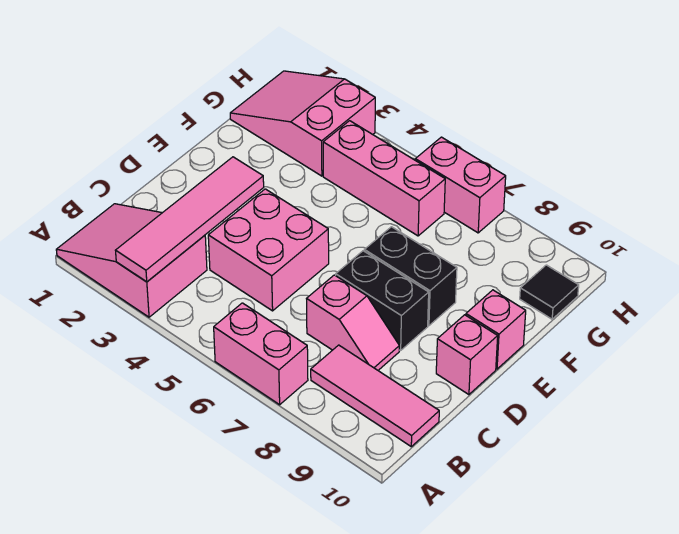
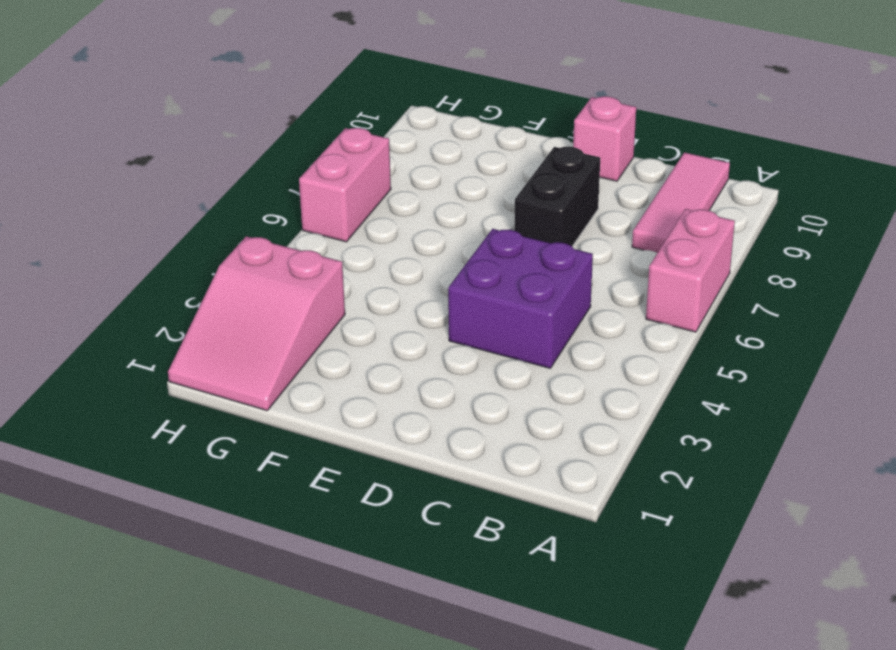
purple brick C4:D5 level 1 -> pink brick C4:D5 level 1
none -> pink slope A1:B3 level 1 top 3
none -> pink slope C7:C8 level 1 top 7
none -> black brick E7:E8 level 1

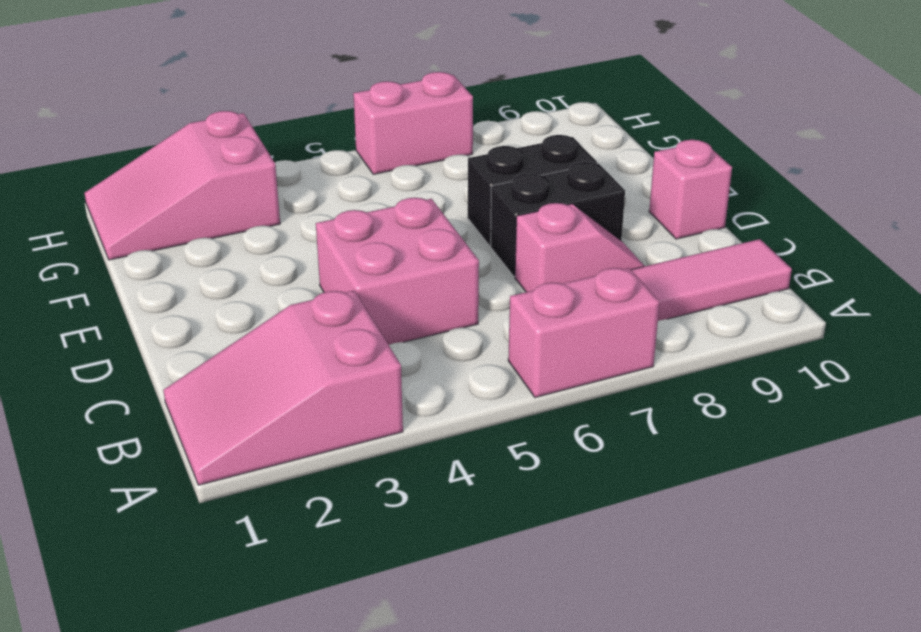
none -> pink brick E10 level 1
none -> pink brick G4:G6 level 1
none -> black tile G10 level 1

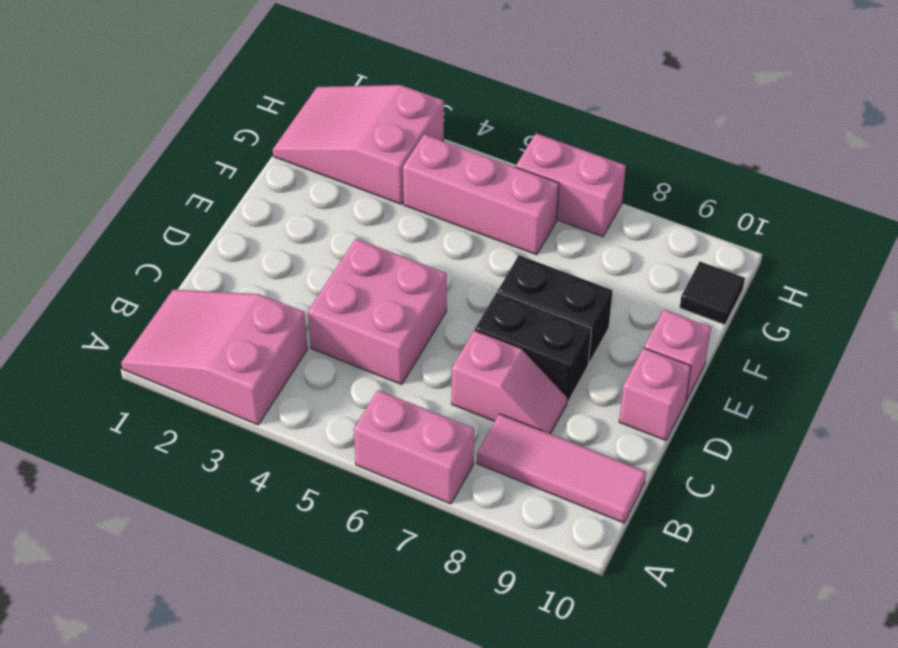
none -> pink tile A3:D3 level 2

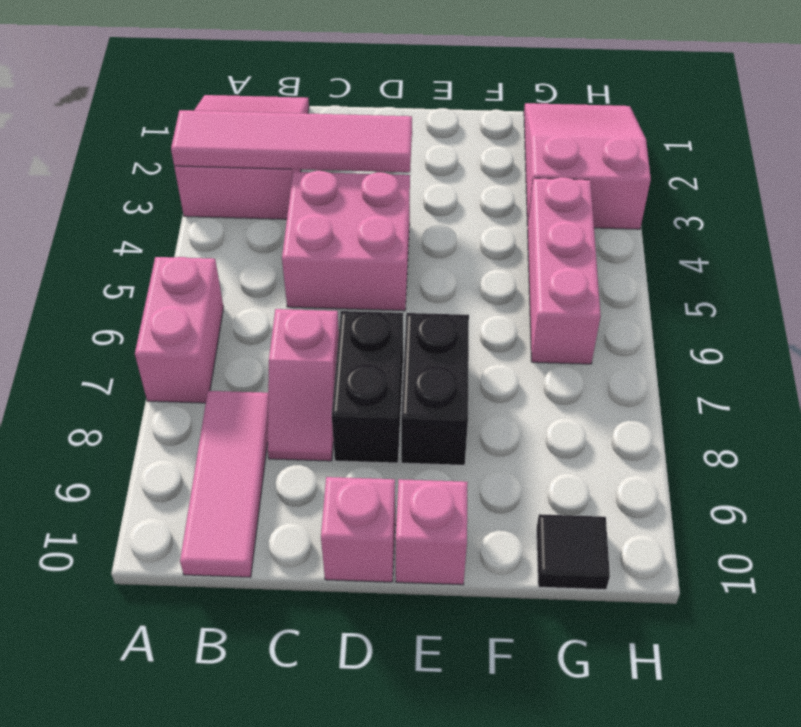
none -> pink brick H6:H7 level 1

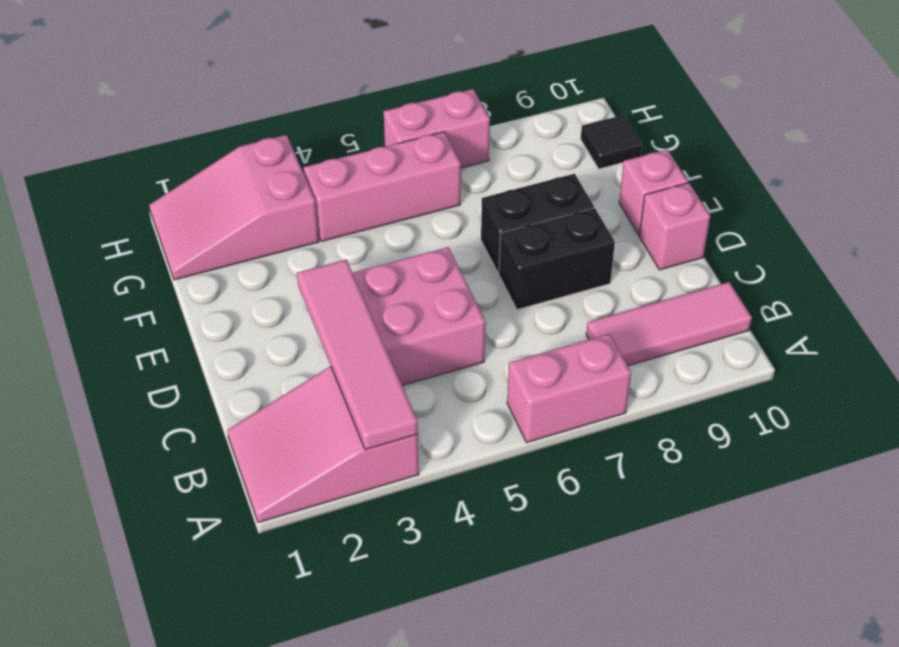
none -> pink slope C7:C8 level 1 top 7

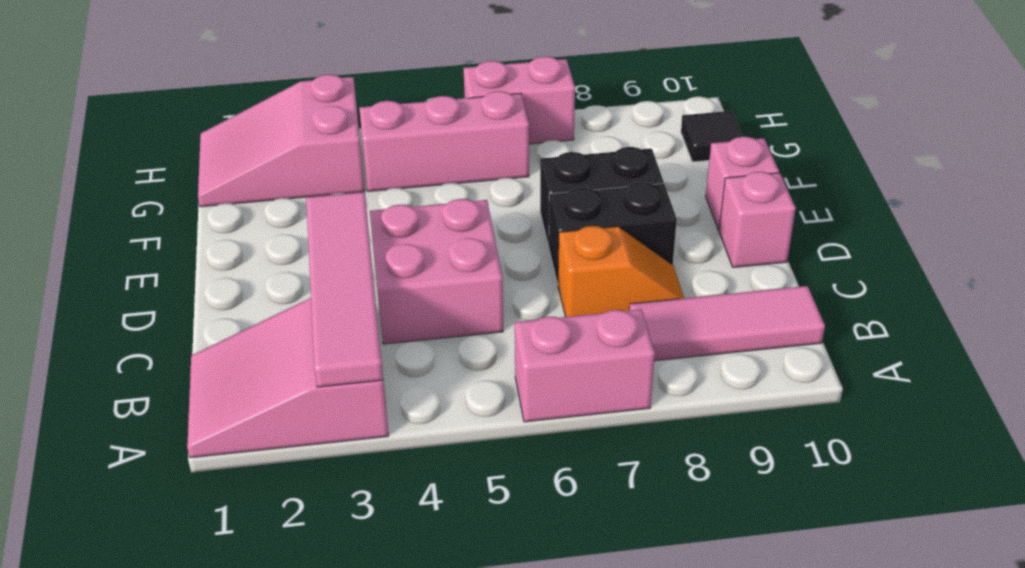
orange slope C7:C8 level 1 top 7 -> pink slope C7:C8 level 1 top 7

